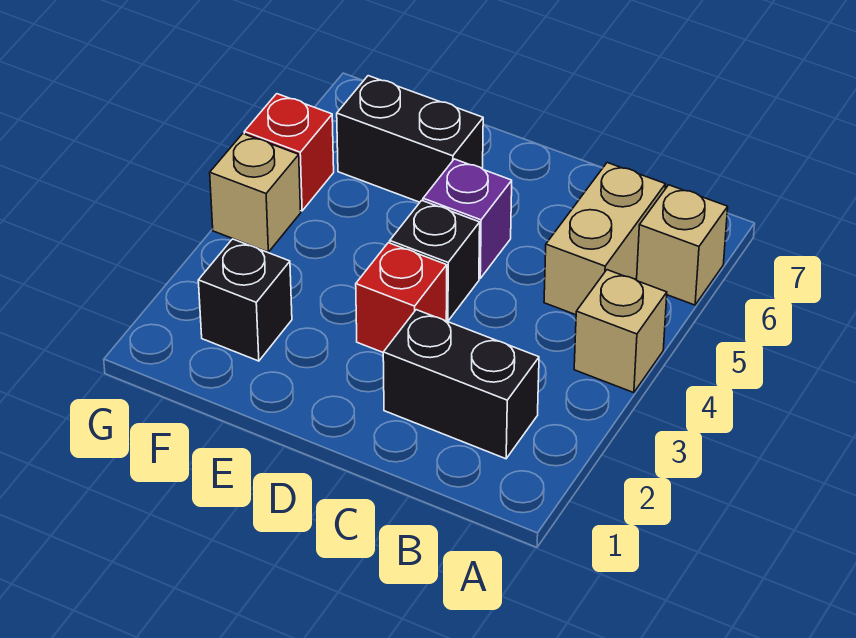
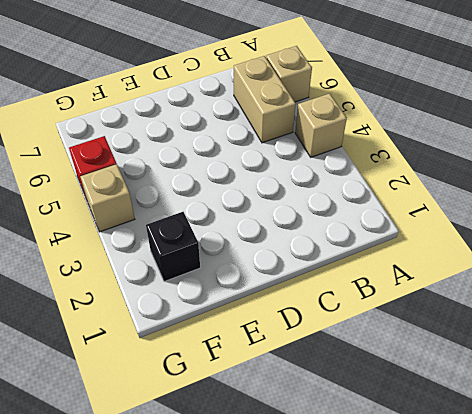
none -> black brick B2:C2 level 1
none -> red brick D3 level 1

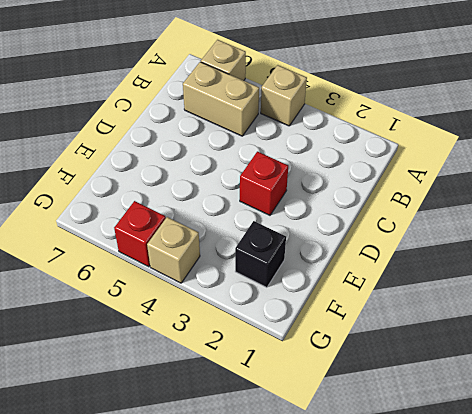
none -> black brick B2:C2 level 1
none -> black brick D4 level 1

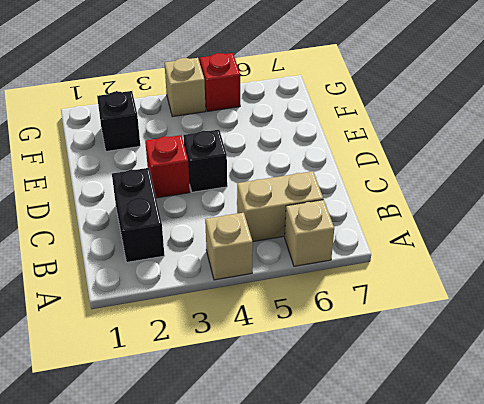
none -> purple brick D5 level 1
none -> black brick E6:F6 level 1

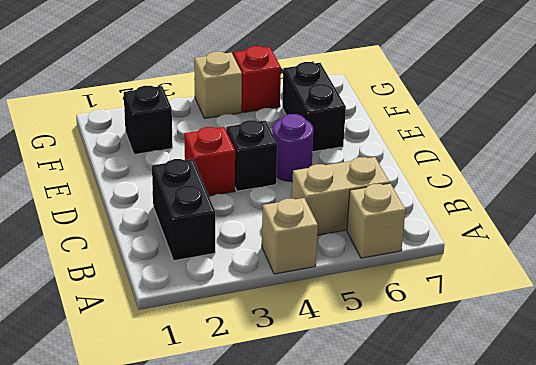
purple round brick D5 level 1 -> purple brick D5 level 1

